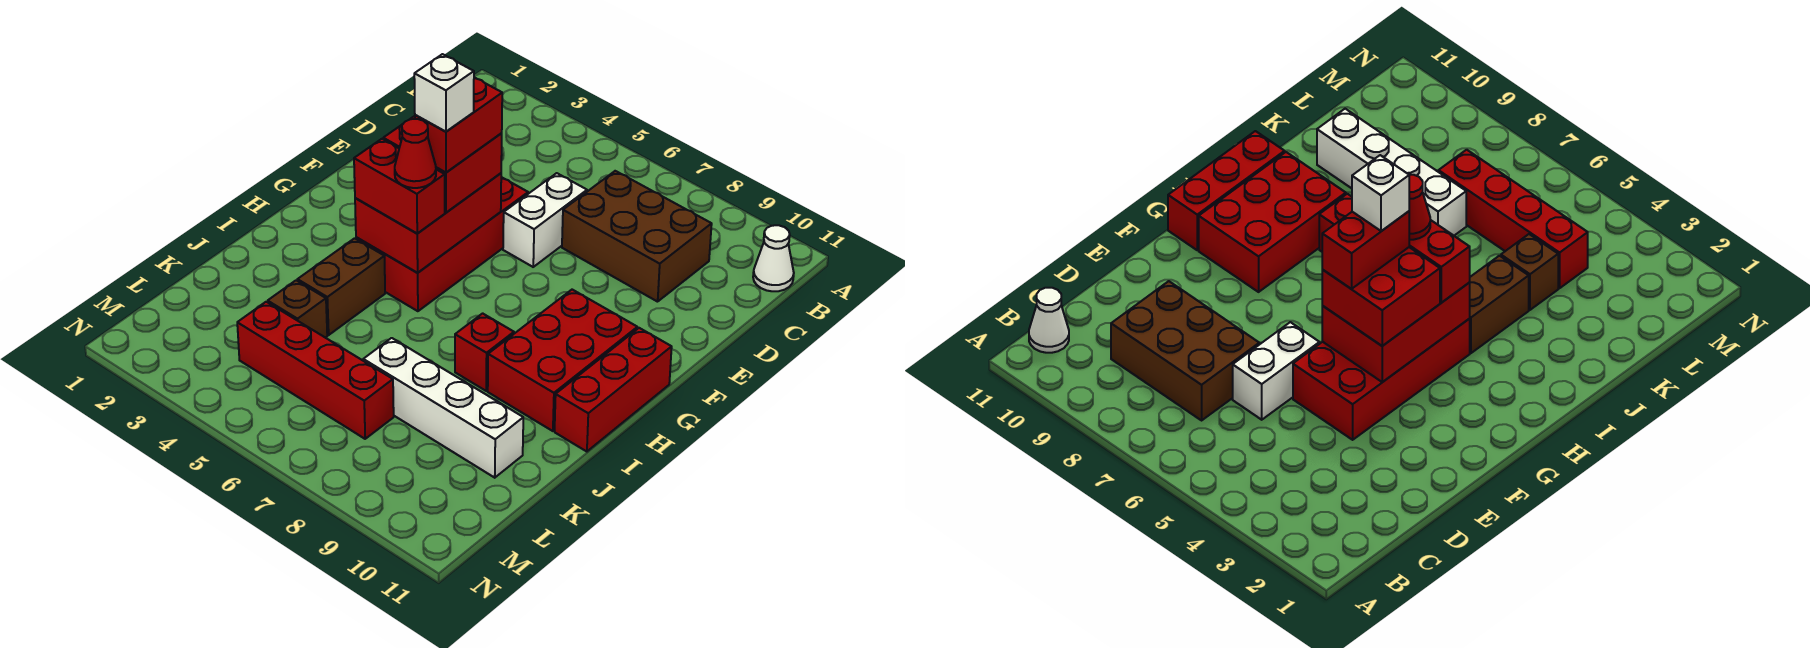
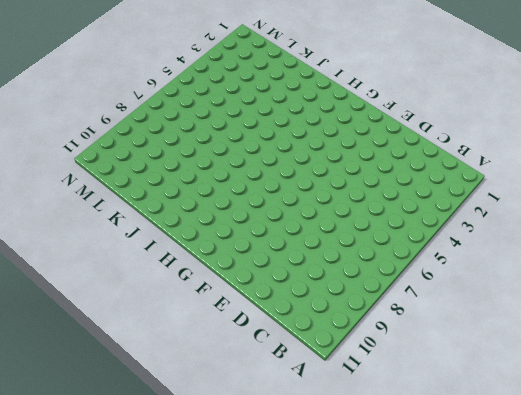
none -> white cone B11 level 1
none -> brown brick C7:D9 level 1
none -> white brick D6:E6 level 1

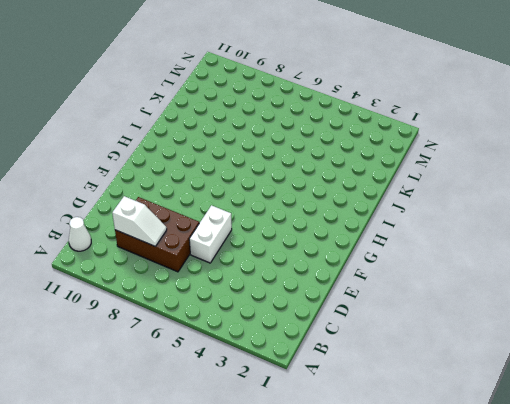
white slope C8:C9 level 2 top 9 -> none
none -> red brick E4:H5 level 1
none -> red brick G9:I10 level 1
none -> red brick G11:I11 level 1

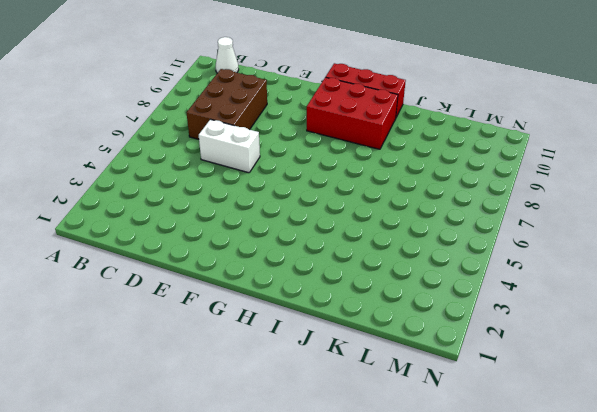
none -> red brick E4:H5 level 1
none -> brown brick I4:J4 level 1
none -> red brick I8 level 1

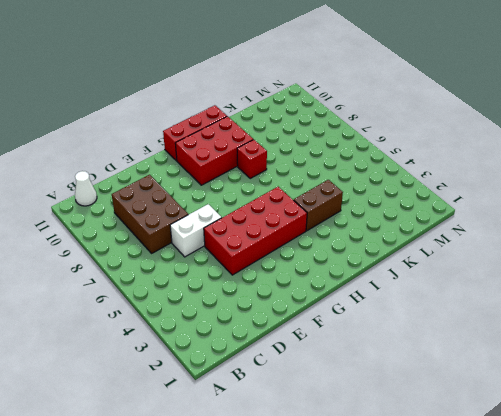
none -> brown brick K4 level 1
none -> white brick K7:K10 level 1
none -> red brick L4:L7 level 1

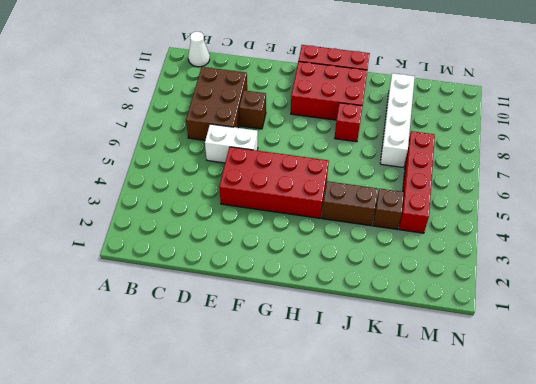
brown brick E8 level 1 -> none
none -> red brick F4:H5 level 2
none -> red brick F4:G5 level 3
none -> red brick H4:H5 level 3

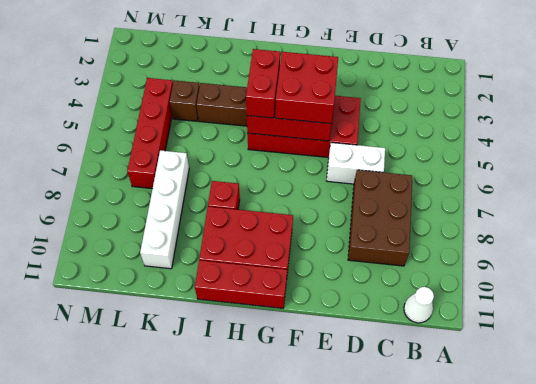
none -> red brick F5:G5 level 4
none -> red cone H5 level 4
none -> white brick G5 level 5

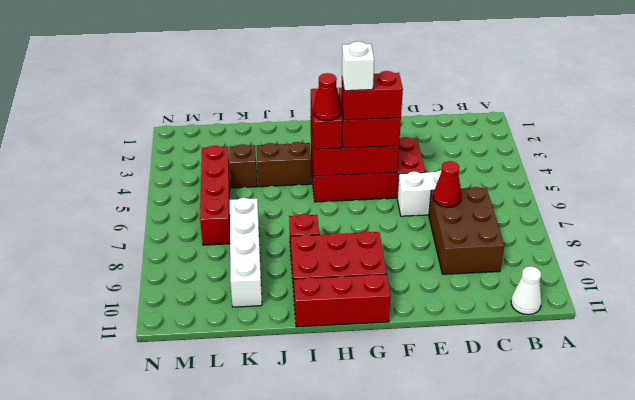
red cone D7 level 2 -> none

